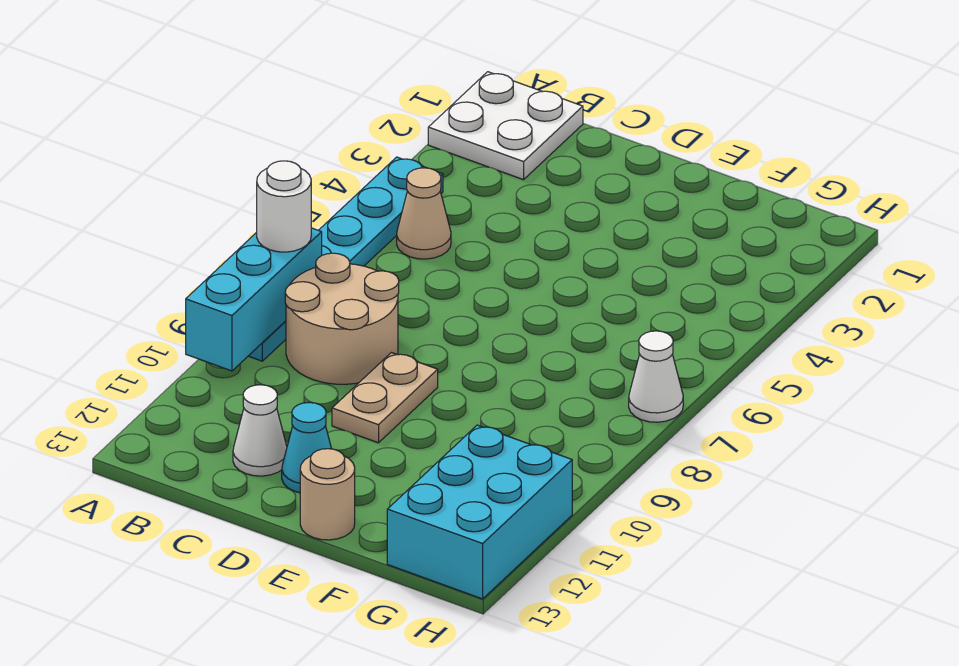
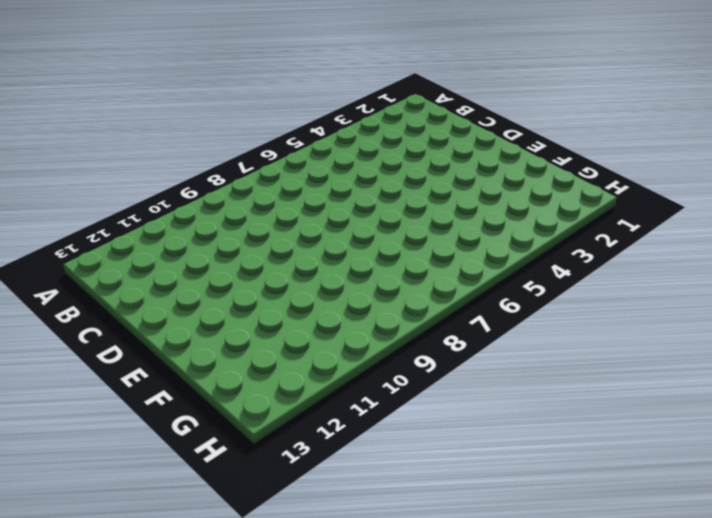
none -> white plate A1:B2 level 1
none -> cyan plate A4:A9 level 1
none -> tan cone B5 level 1

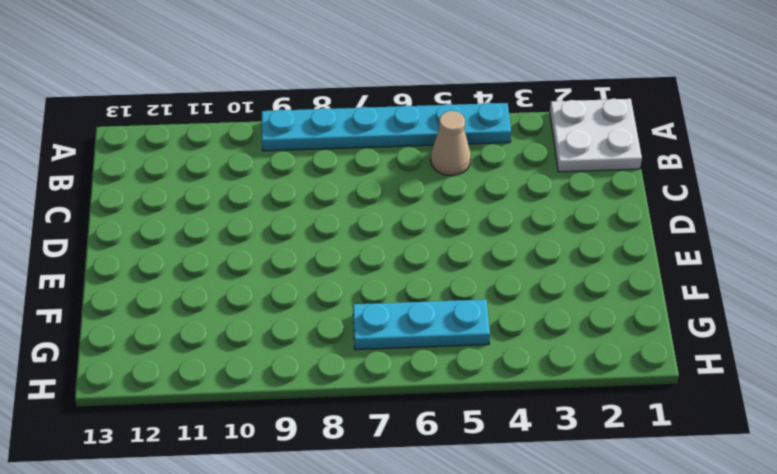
cyan plate G5:G7 level 1 -> none
none -> tan round brick B8:C9 level 1
none -> white cone C12 level 1
none -> tan plate D9:D10 level 1

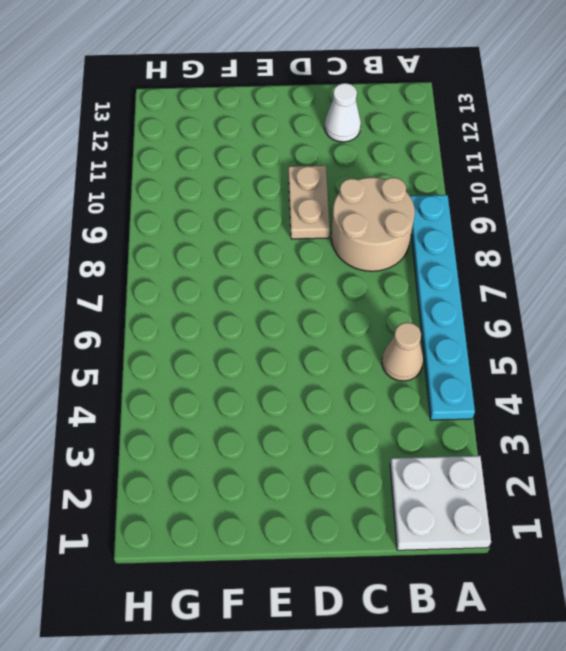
none -> cyan cone D12 level 1
none -> tan round brick E13 level 1
none -> cyan brick G11:H13 level 1

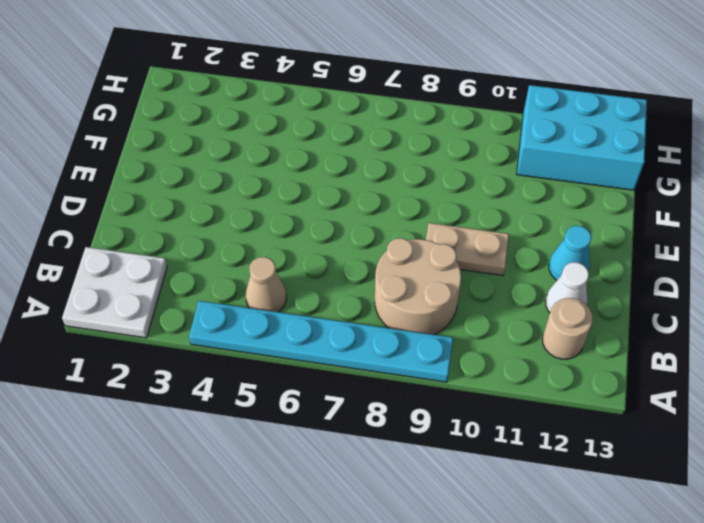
tan round brick B12 level 1 -> tan round brick E13 level 1
none -> white cone H7 level 1
none -> cyan brick A8:A10 level 2
none -> white round brick A8 level 3

